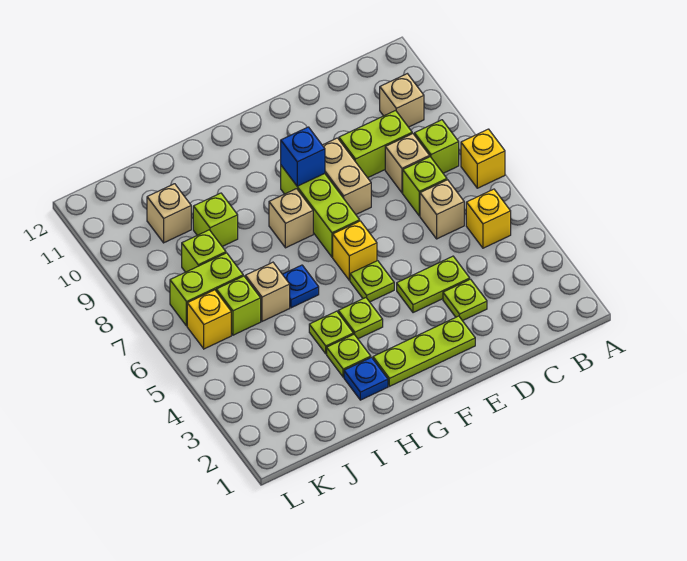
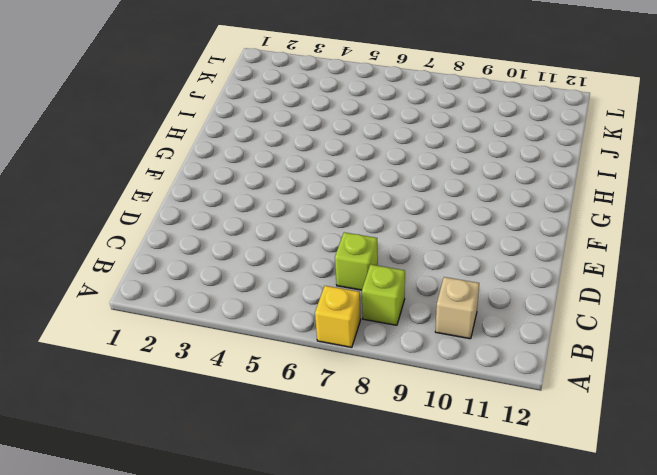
none -> yellow brick B5 level 1
none -> tan brick C6 level 1
none -> tan brick C8 level 1

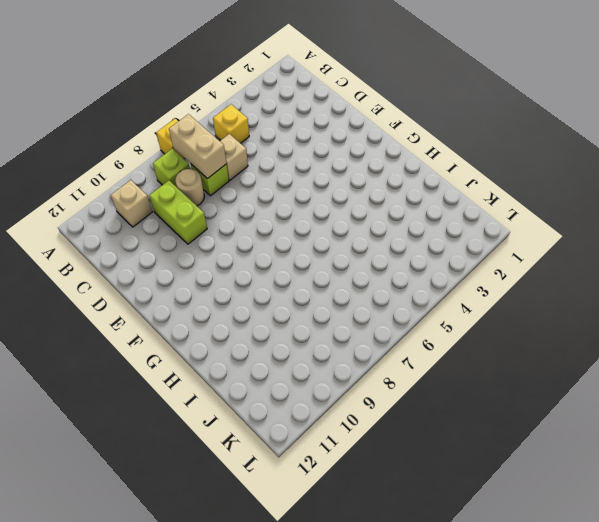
tan brick B7:C7 level 2 -> tan brick E8:E9 level 1
tan round brick C8 level 1 -> tan brick C8 level 1
none -> lime plate D3 level 1
none -> lime plate D4:E4 level 1
none -> lime plate E2:G2 level 1

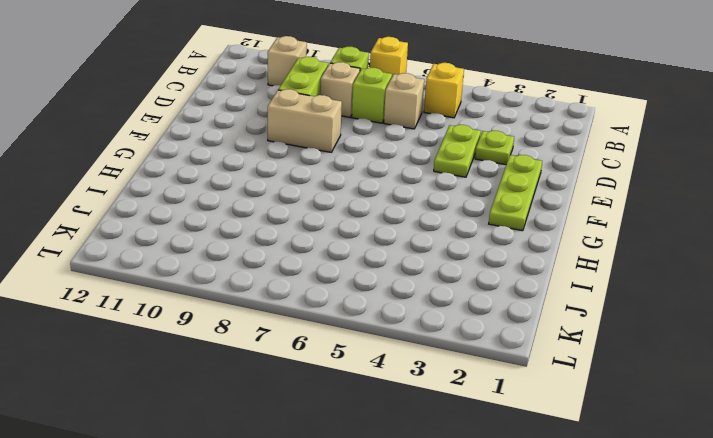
none -> lime plate F5 level 1
none -> yellow brick F6 level 1
none -> lime brick F7:F9 level 1

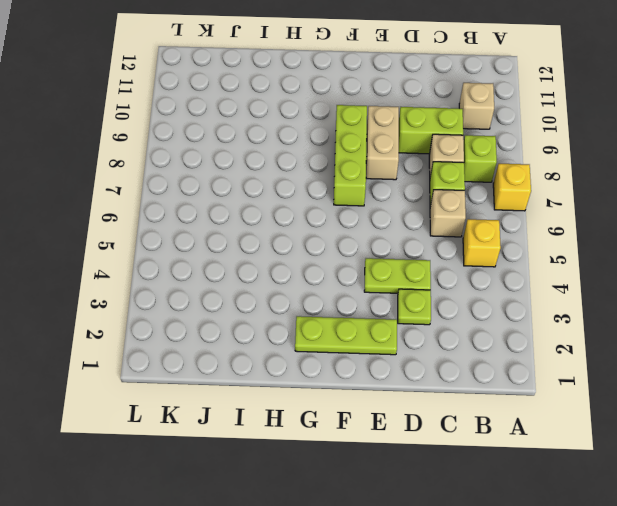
none -> lime plate F5 level 1
none -> yellow brick F6 level 1
none -> lime plate G4 level 1

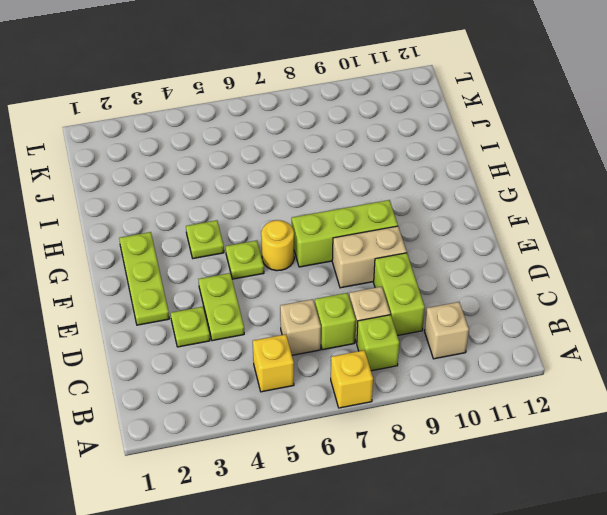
yellow round brick F6 level 1 -> yellow brick F6 level 1
none -> tan brick G8 level 1
none -> blue plate H2 level 1
none -> lime plate H3 level 1

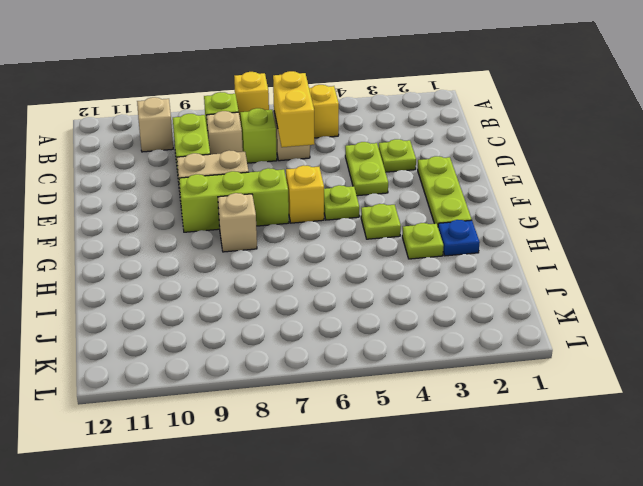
yellow brick C6:D6 level 2 -> none
none -> lime plate H4 level 1
none -> blue plate H6 level 1
none -> tan brick I6 level 1

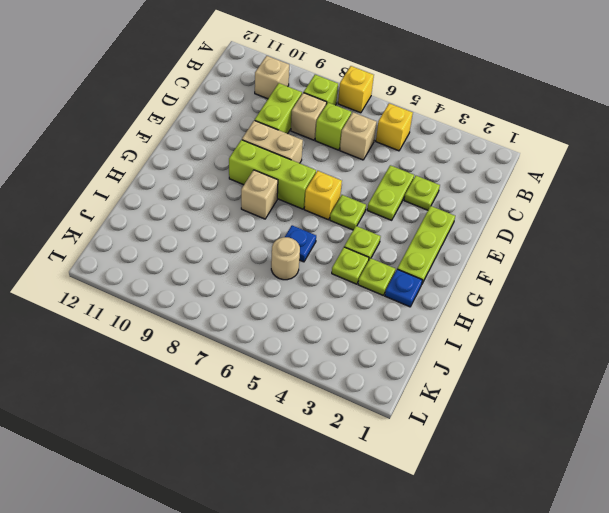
tan round brick I6 level 1 -> tan brick I6 level 1
none -> lime brick I9 level 1
none -> lime brick J6 level 1
none -> lime brick J7:K7 level 1

